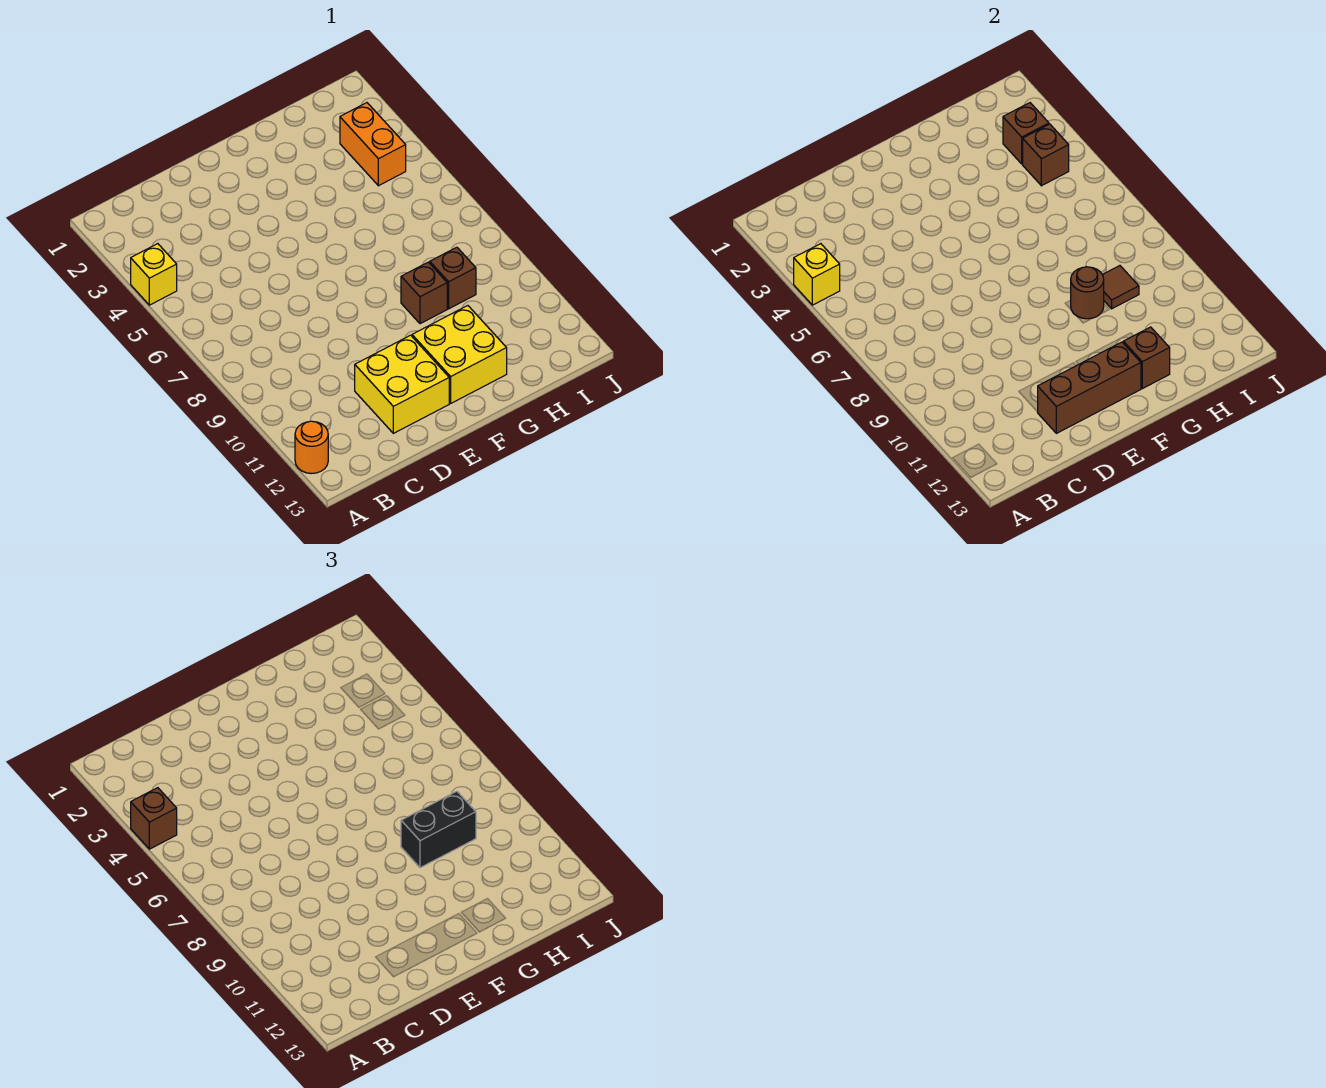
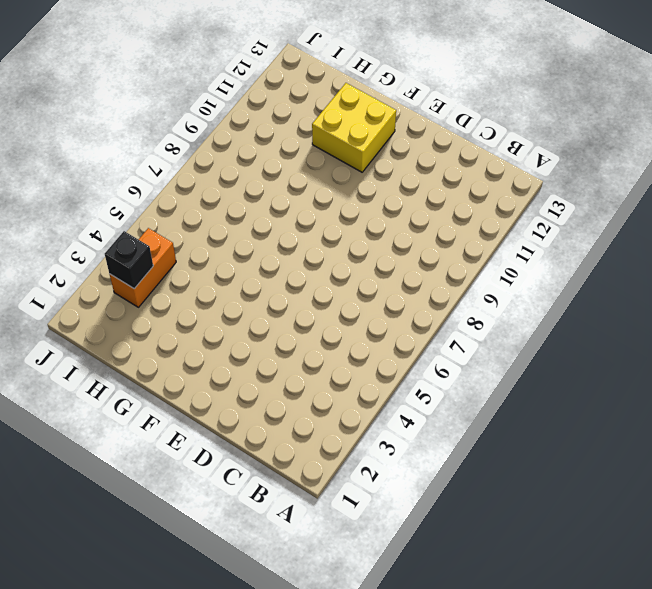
black brick I3 level 2 -> brown brick I3 level 2
none -> yellow brick A4 level 1
none -> orange round brick A12 level 1
none -> yellow brick D11:E12 level 1

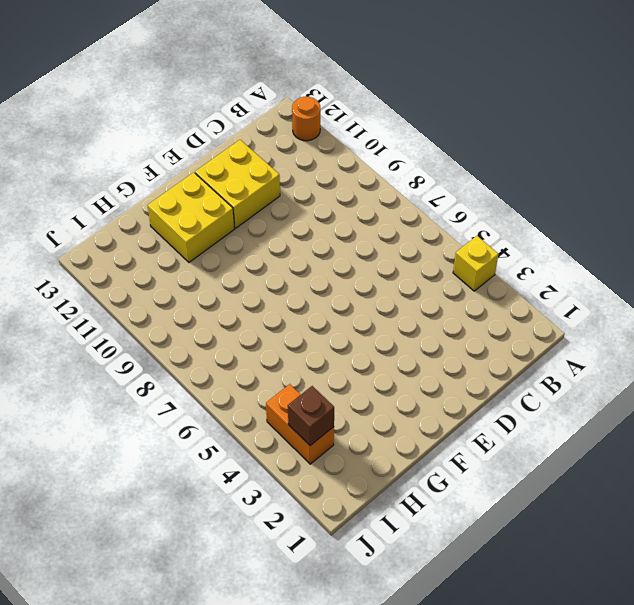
none -> brown brick G9 level 1
none -> brown brick H9 level 1
none -> yellow brick A4 level 2

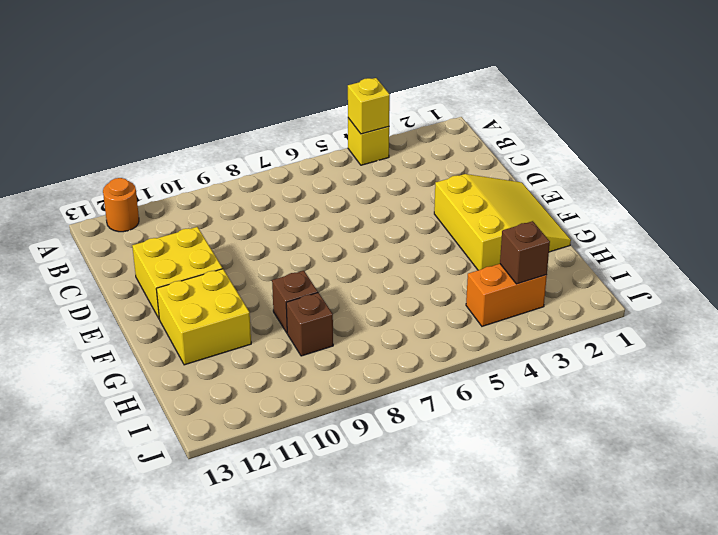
yellow slope E1:G3 level 1 top 3 -> none
none -> brown brick D12:F12 level 2
none -> brown round brick G9 level 2
none -> brown brick G12 level 2

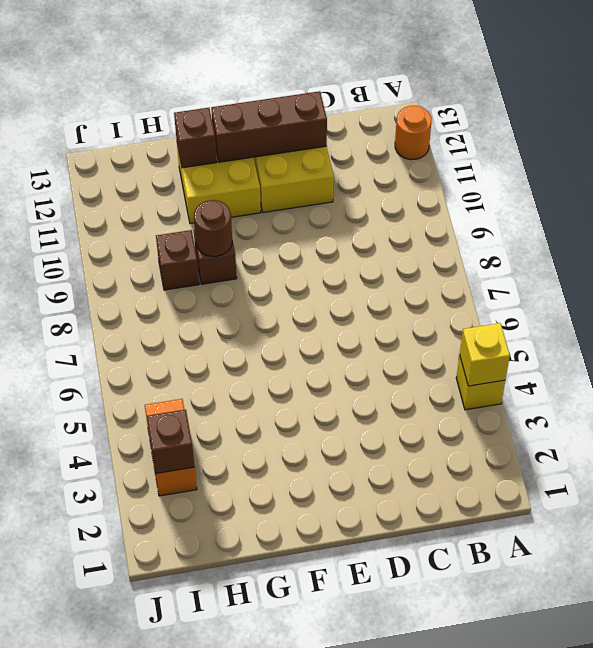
none -> brown tile H9 level 2
none -> brown brick I4 level 2
none -> brown brick A4 level 3

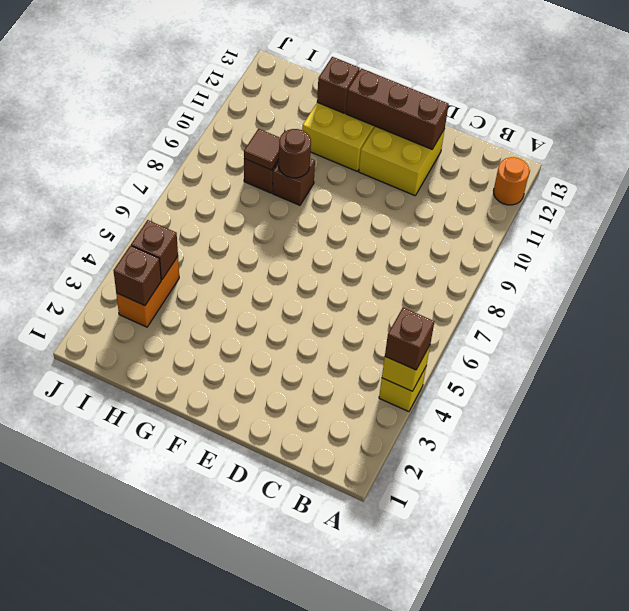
none -> black brick G9:H9 level 3

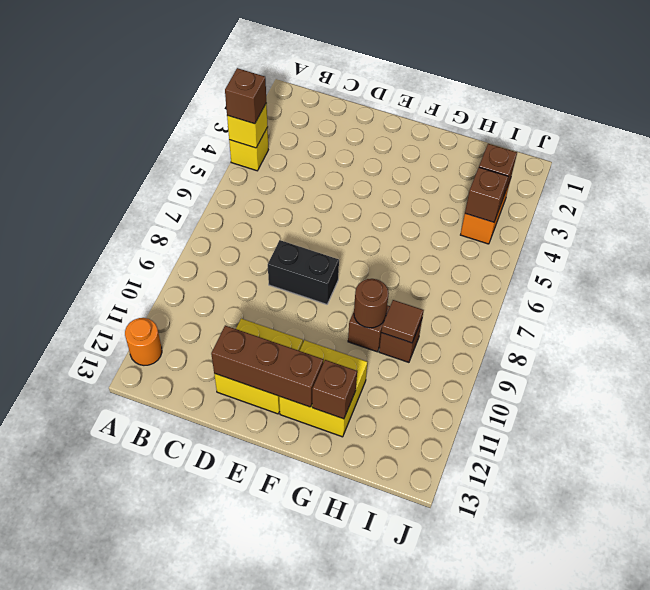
black brick D8:E8 level 1 -> black brick G9:H9 level 3

